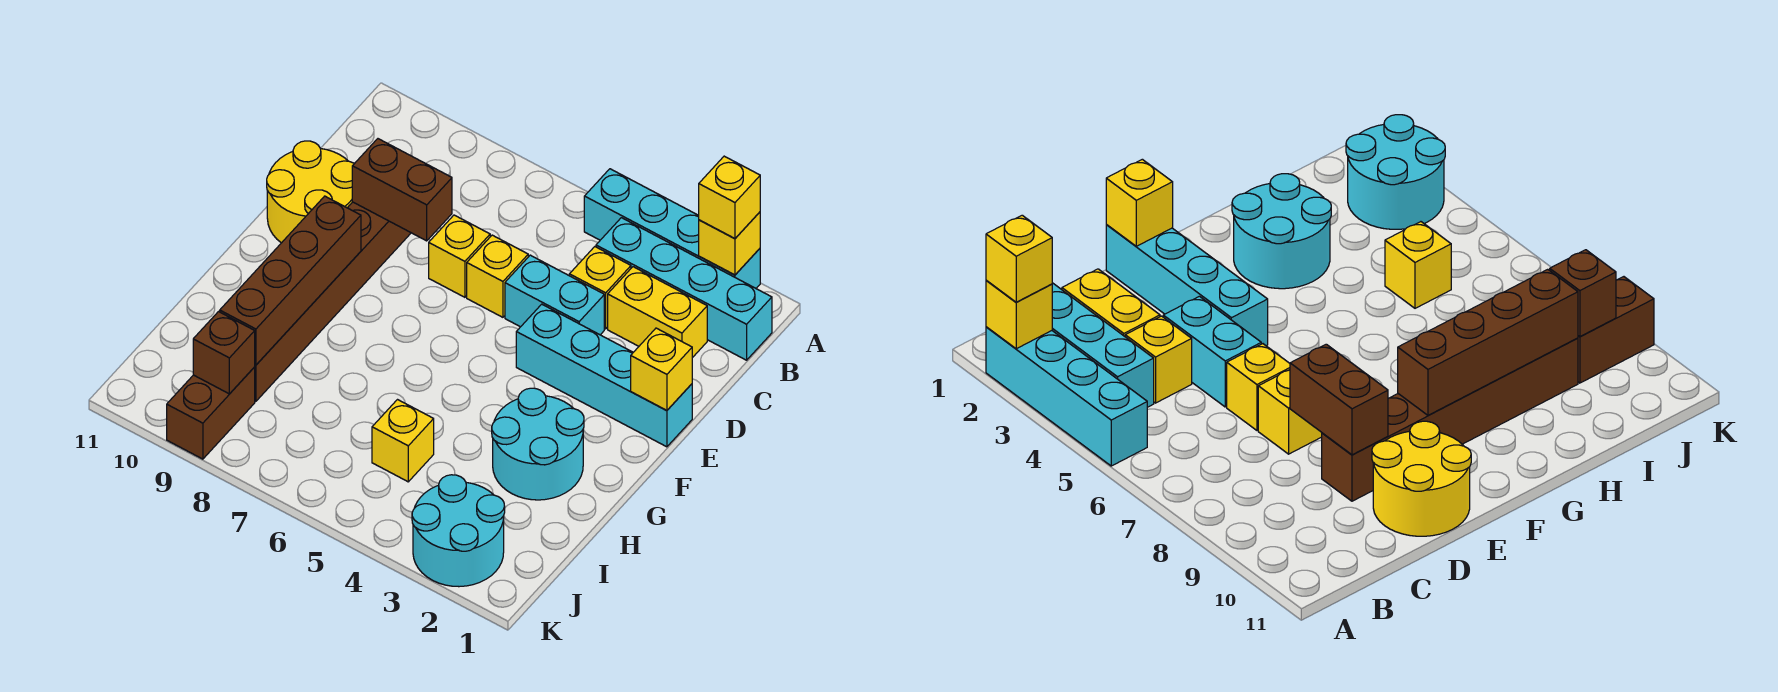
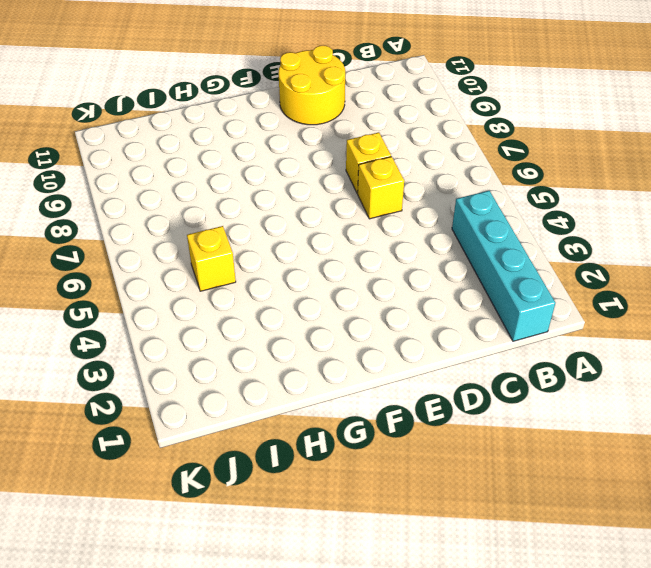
none -> cyan brick A2:A5 level 1
none -> yellow brick C2:C3 level 1
none -> yellow brick C4 level 1

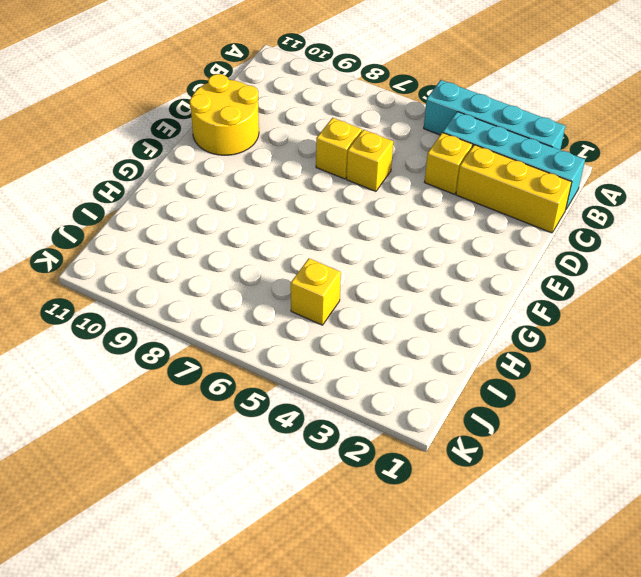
yellow brick C1:C3 level 1 -> yellow brick C2:C3 level 1
none -> cyan brick D4:D5 level 1
none -> brown brick D9:I9 level 1
none -> cyan brick E1:E4 level 1

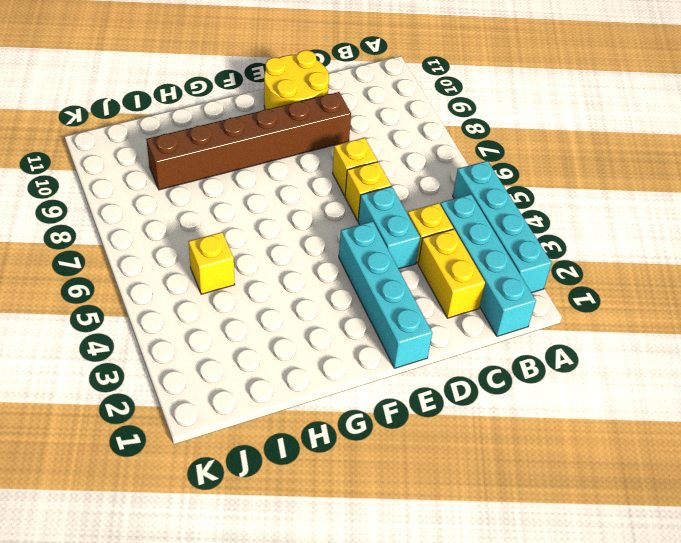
none -> cyan round brick G2:H3 level 1
none -> cyan round brick J2:K3 level 1
none -> brown brick J9:K9 level 1

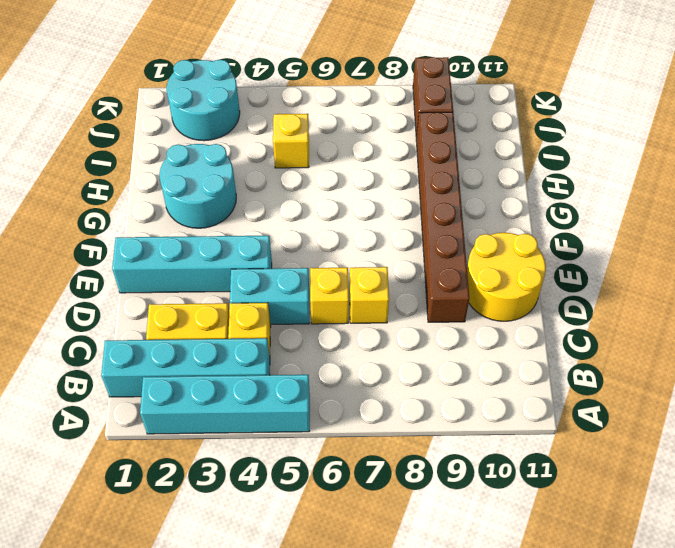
none -> yellow brick A2 level 2
none -> brown brick D8:D9 level 2
none -> yellow brick E1 level 2

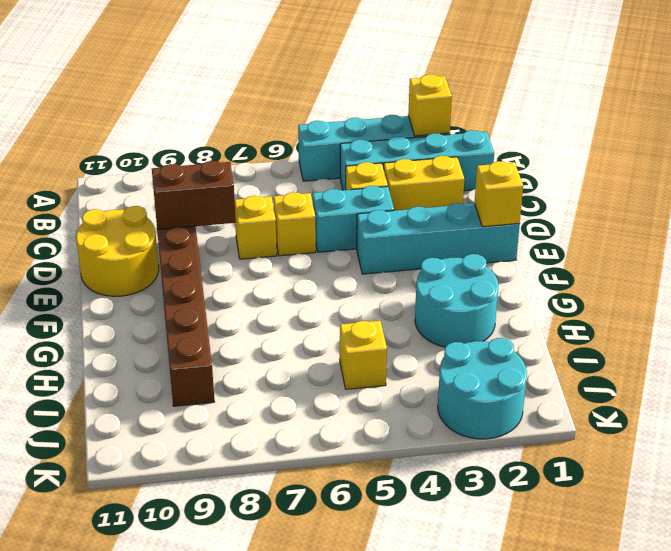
none -> brown brick J9:K9 level 1
none -> brown brick F9:I9 level 2
none -> brown brick J9 level 2

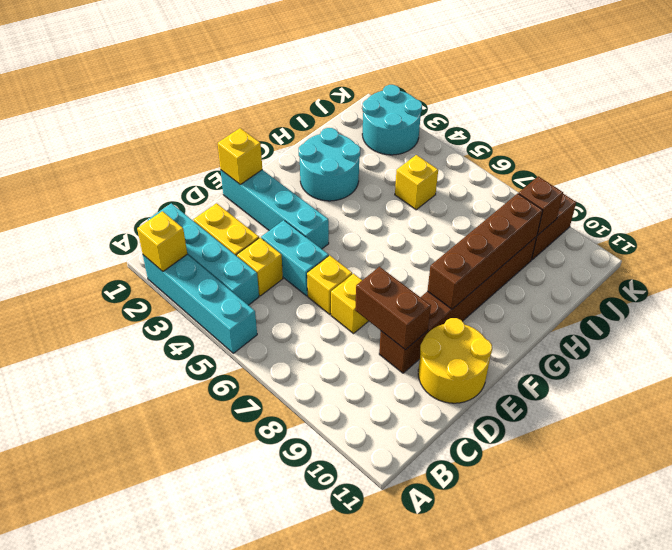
none -> yellow brick A2 level 3

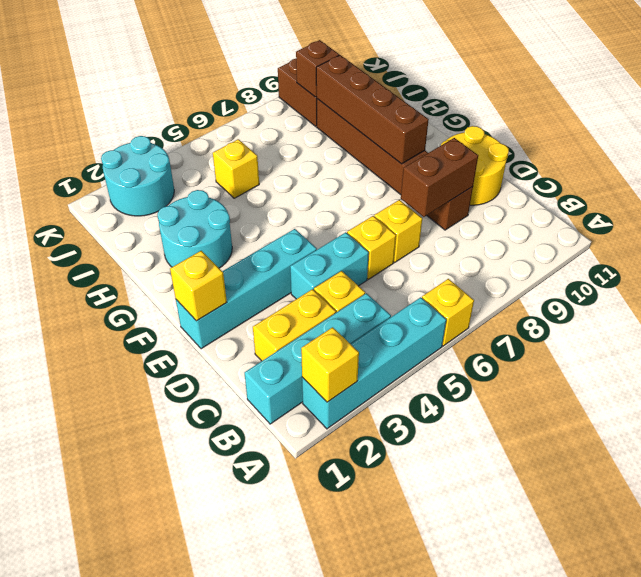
yellow brick A6 level 1 -> yellow brick A2 level 3

